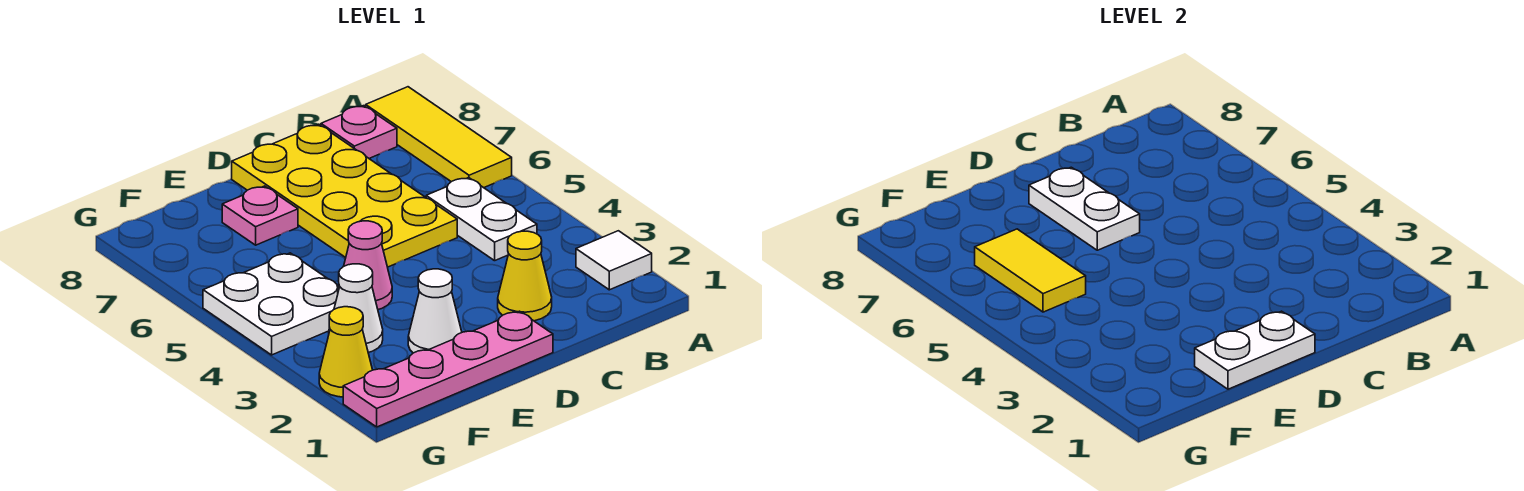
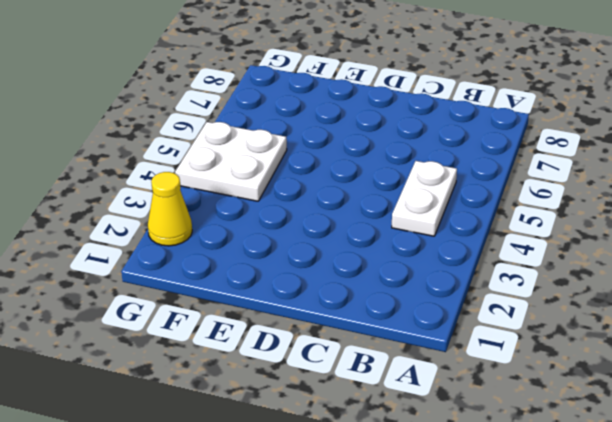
none -> white tile A2 level 1
none -> yellow tile A6:A8 level 1
none -> pink plate B8 level 1

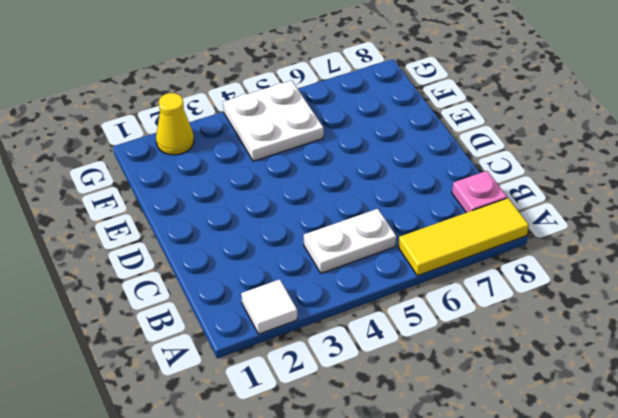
none -> yellow cone C2 level 1
none -> yellow plate C5:D8 level 1
none -> pink plate D1:G1 level 1

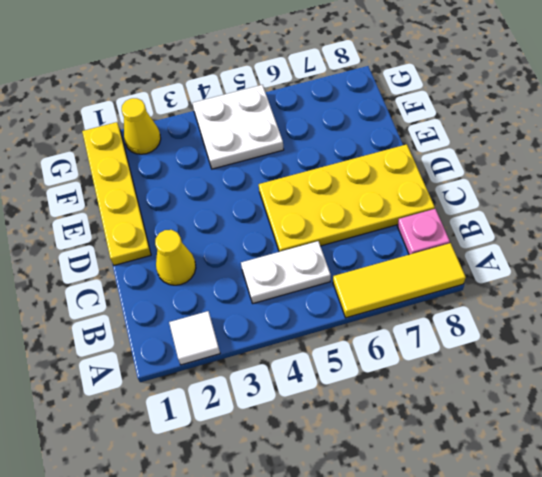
yellow plate D1:G1 level 1 -> pink plate D1:G1 level 1
none -> white cone E2 level 1
none -> pink cone E4 level 1
none -> pink plate E7 level 1

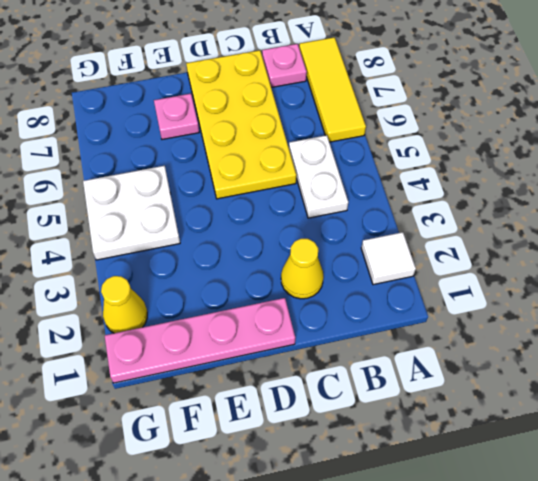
none -> white cone E2 level 1
none -> pink cone E4 level 1
none -> white cone F3 level 1

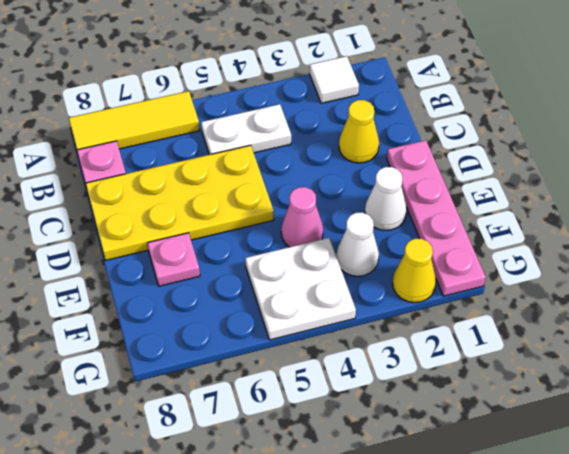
none -> white plate D1:E1 level 2
none -> white plate D6:D7 level 2
none -> yellow tile F5:F6 level 2

